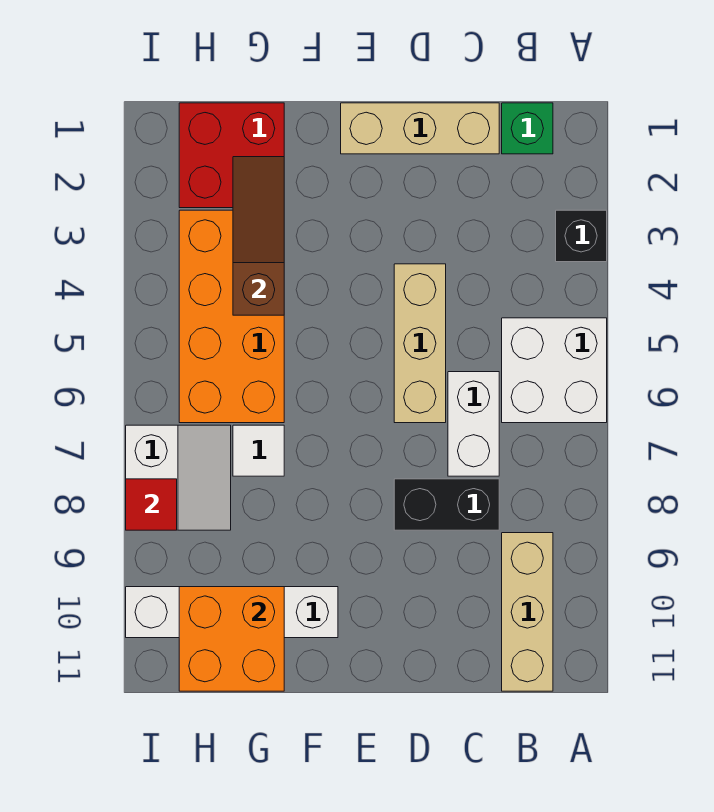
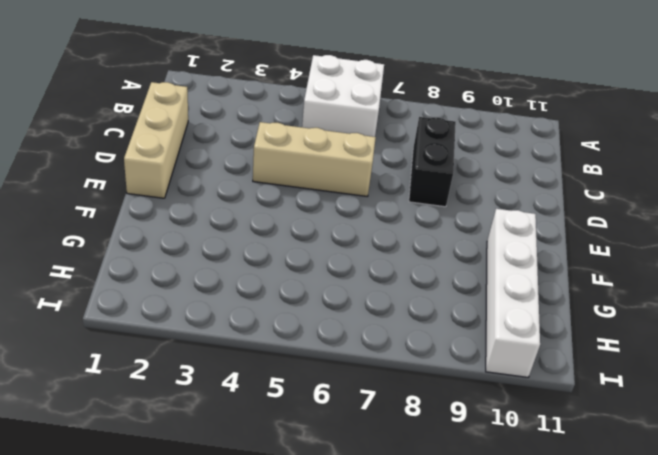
none -> black brick A3 level 1
none -> green brick B1 level 1
none -> tan brick B9:B11 level 1

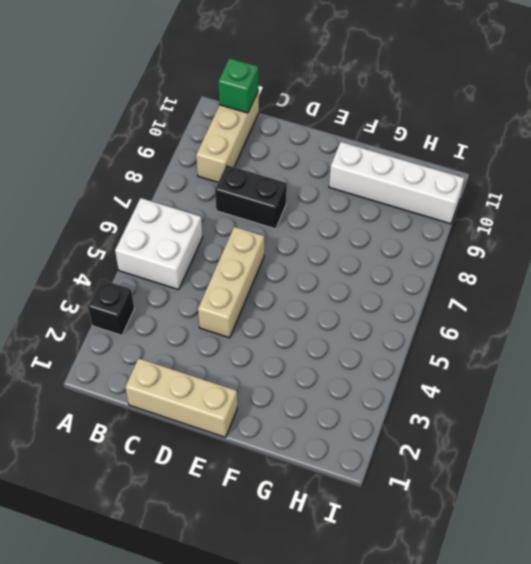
green brick B11 level 2 -> green brick B1 level 1
none -> white brick C6:C7 level 1
none -> red brick G1:H2 level 1
none -> orange brick G3:H6 level 1

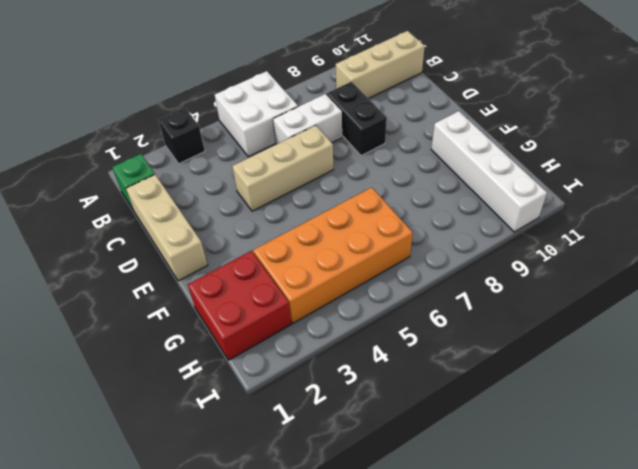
none -> white tile G7 level 1
none -> white slope H7:I8 level 1 top I
none -> brown slope G2:G4 level 2 top 4

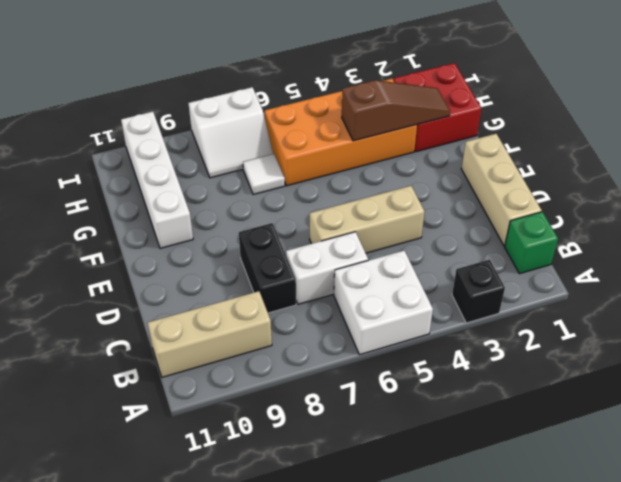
none -> orange brick G10:H11 level 2
none -> red tile I8 level 2

